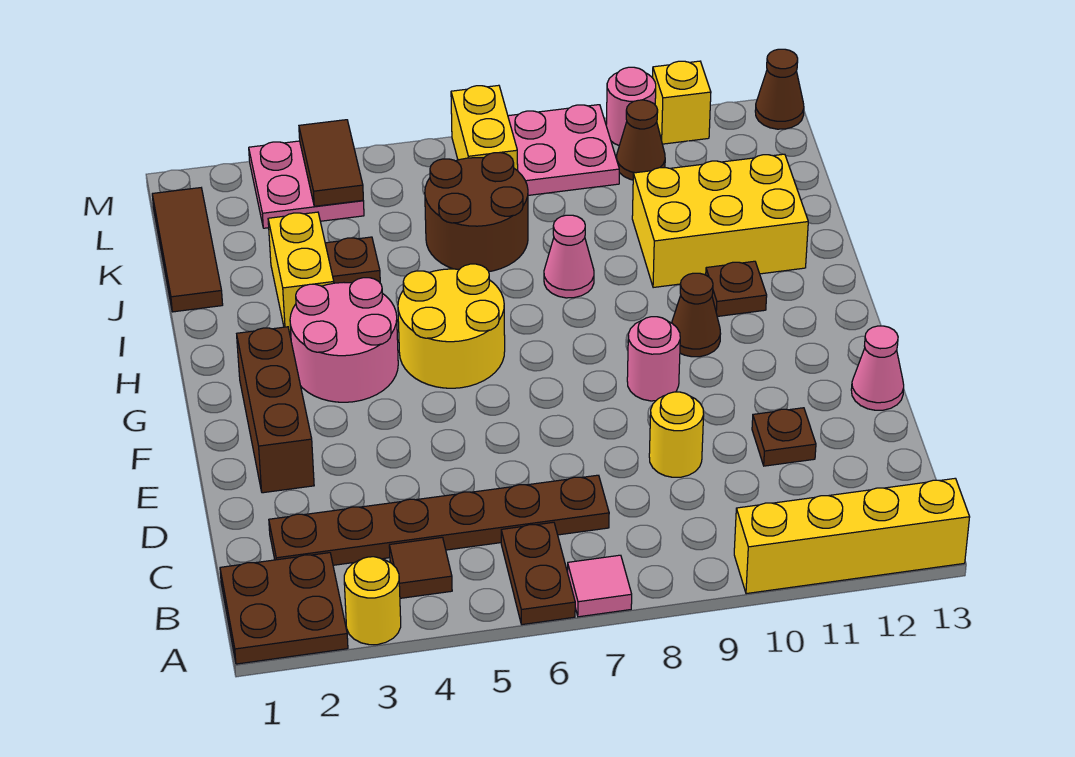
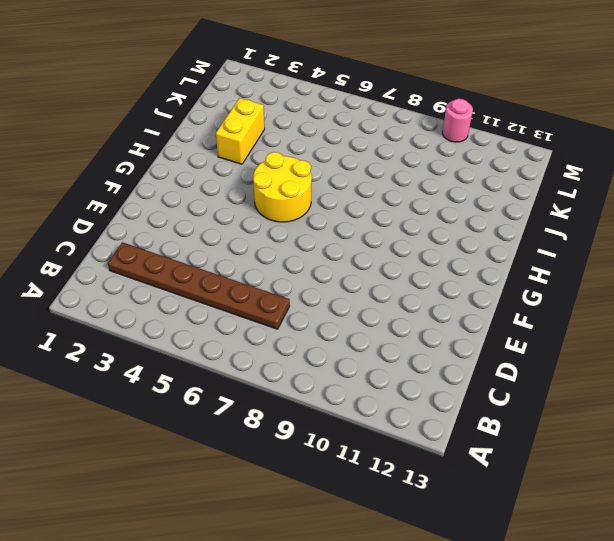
none -> brown plate A1:B2 level 1
none -> yellow round brick A3 level 1
none -> brown plate A6:B6 level 1
none -> pink tile A7 level 1

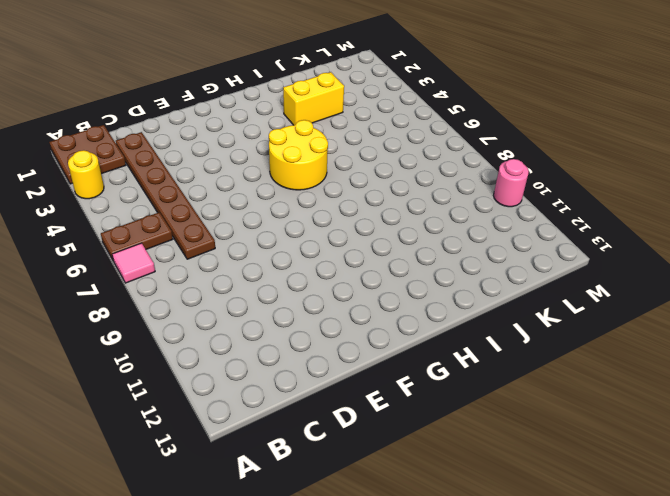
none -> yellow brick A10:A13 level 1
none -> brown tile B4 level 1
none -> yellow round brick D9 level 1
none -> brown plate D11 level 1

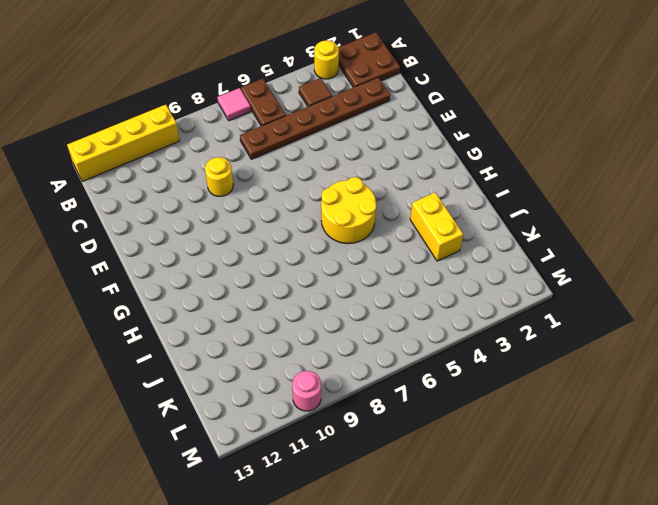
none -> brown plate D11 level 1
none -> brown brick E2:G2 level 1
none -> pink cone E13 level 1
none -> pink round brick F9 level 1

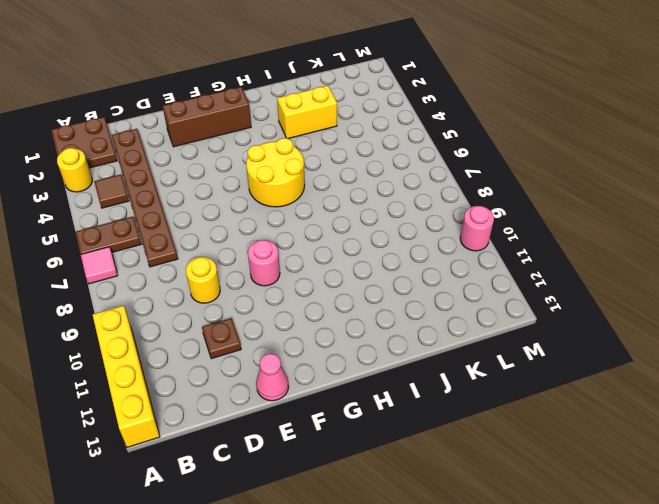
none -> pink round brick G3:H4 level 1
none -> brown cone G10 level 1
none -> brown plate H11 level 1
none -> pink cone I8 level 1

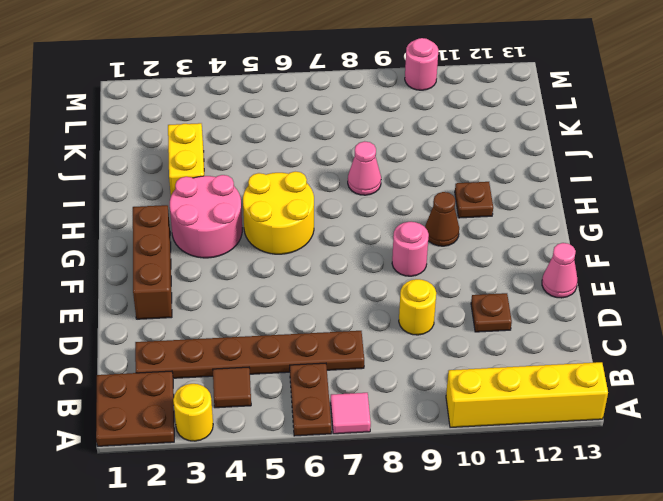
none -> yellow brick I10:J12 level 1
none -> brown tile J1:L1 level 1
none -> brown plate J4 level 1
none -> brown round brick J6:K7 level 1

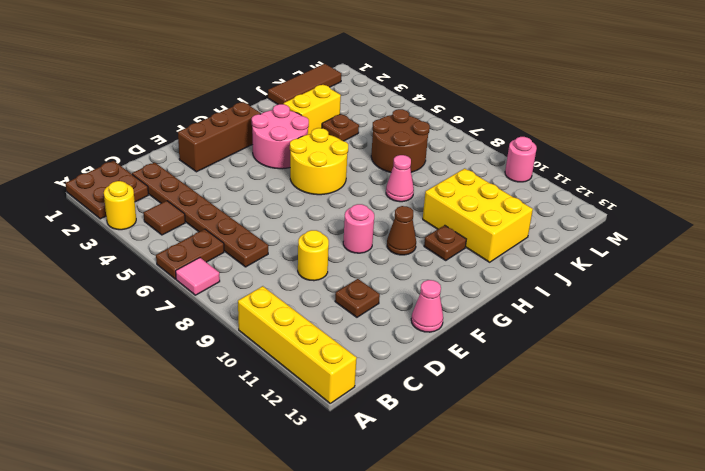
none -> pink plate L3:M4 level 1
none -> yellow brick L7:M7 level 1
none -> pink plate L8:M9 level 1
none -> brown cone L10 level 1

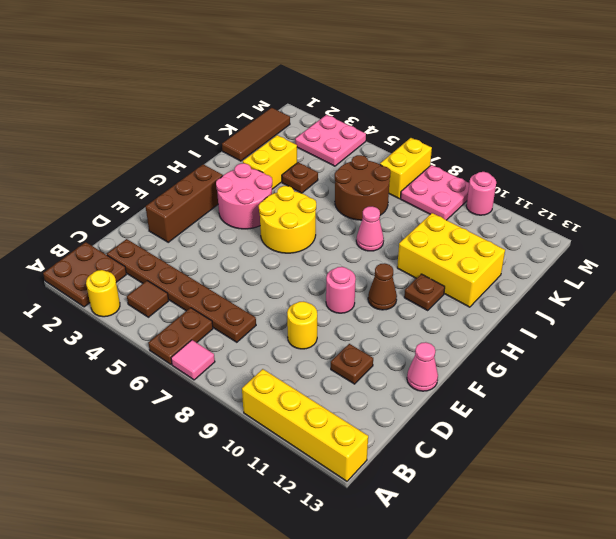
none -> brown cone L10 level 1
none -> yellow brick M11 level 1
none -> brown cone M13 level 1
none -> brown tile L4:M4 level 2

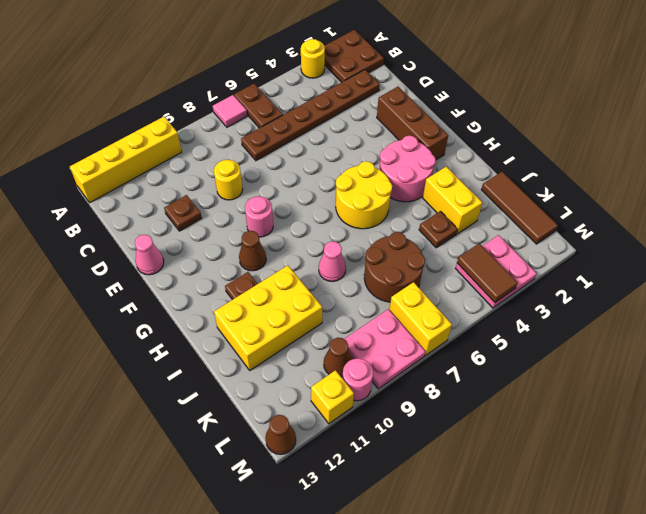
none -> brown tile B4 level 1

